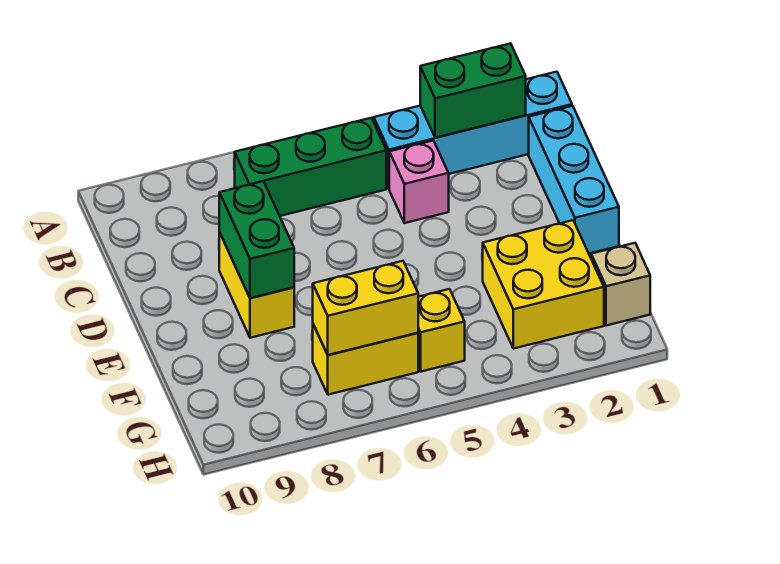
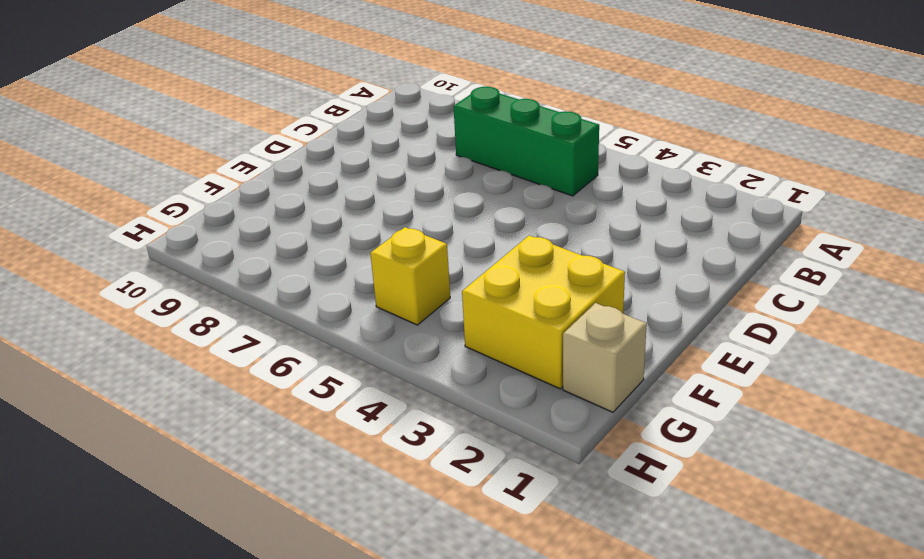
none -> cyan brick B1:B4 level 1
none -> cyan brick C1:E1 level 1
none -> pink brick C4 level 1

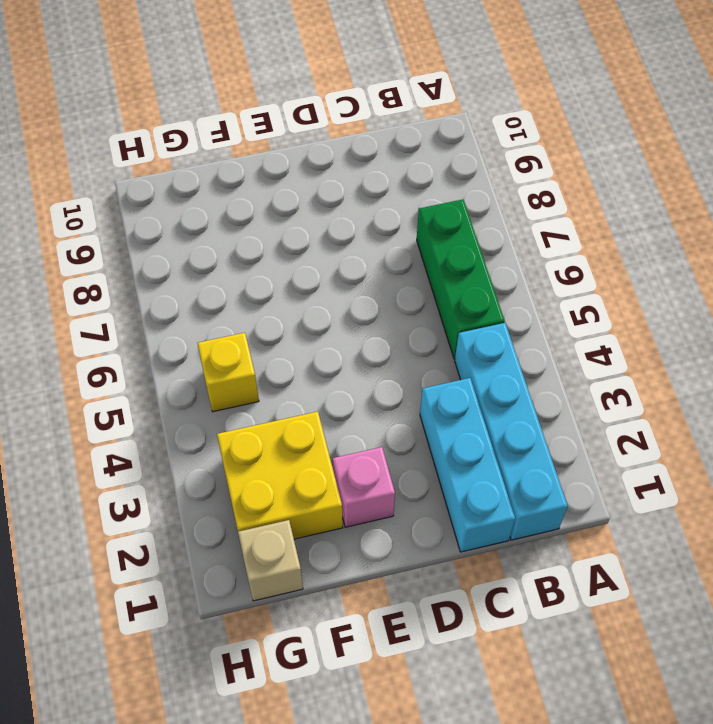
cyan brick C1:C3 level 1 -> cyan brick C1:E1 level 1
pink brick E2 level 1 -> pink brick C4 level 1
none -> yellow brick D8:E8 level 1
none -> yellow brick G6:G7 level 1
none -> green brick B2:B3 level 2

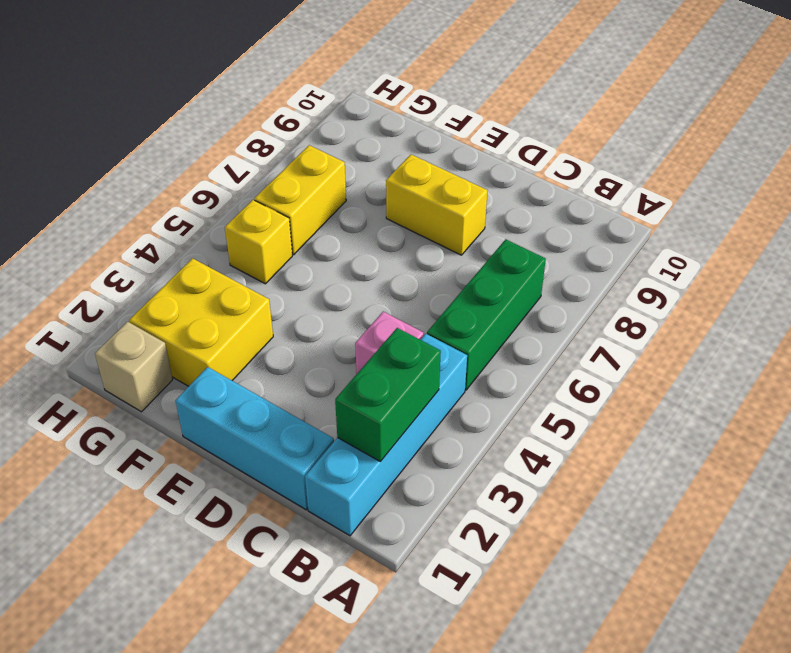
none -> green brick D8:E8 level 2
none -> yellow brick G6:G7 level 2

